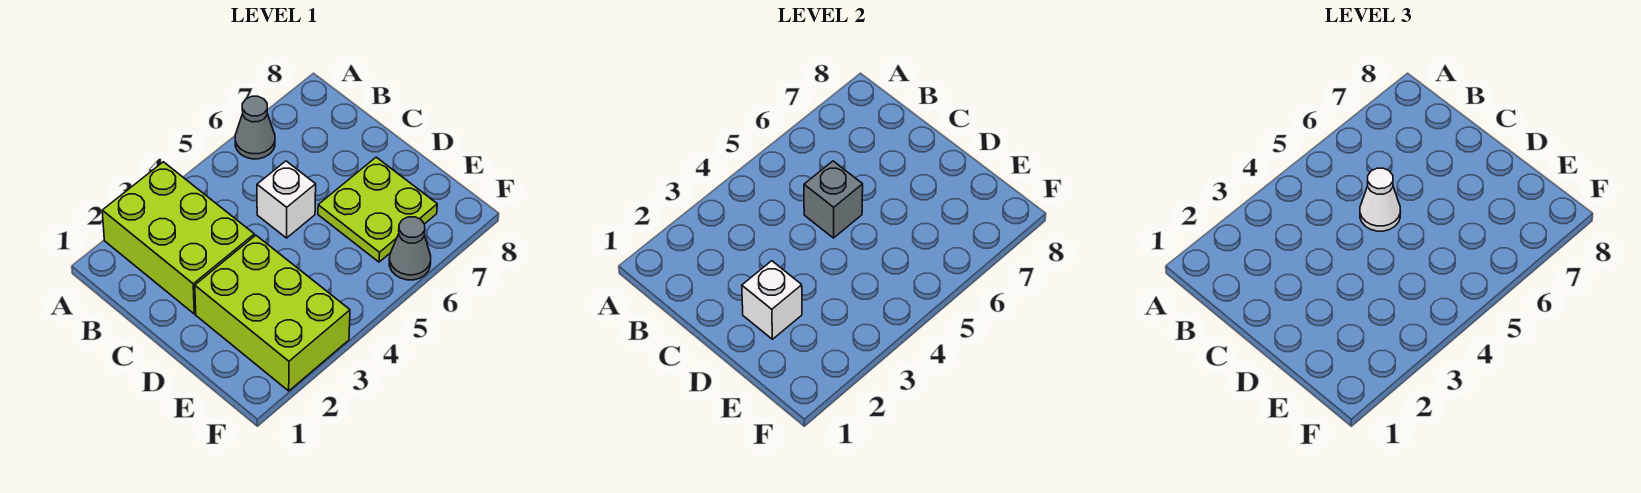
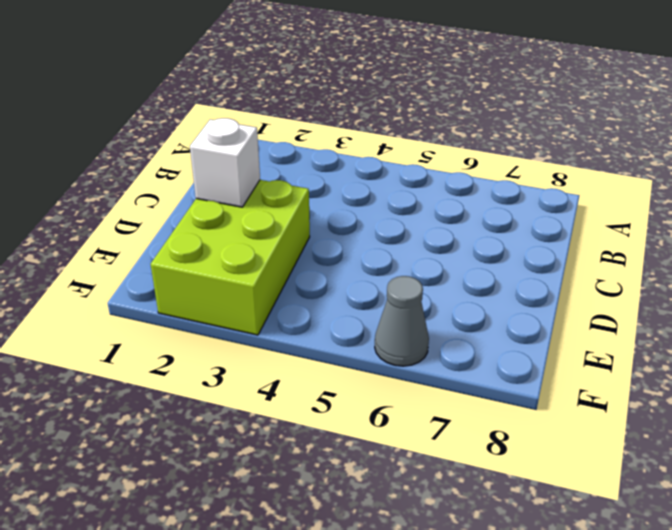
none -> lime brick A2:C3 level 1
none -> grey cone A6 level 1

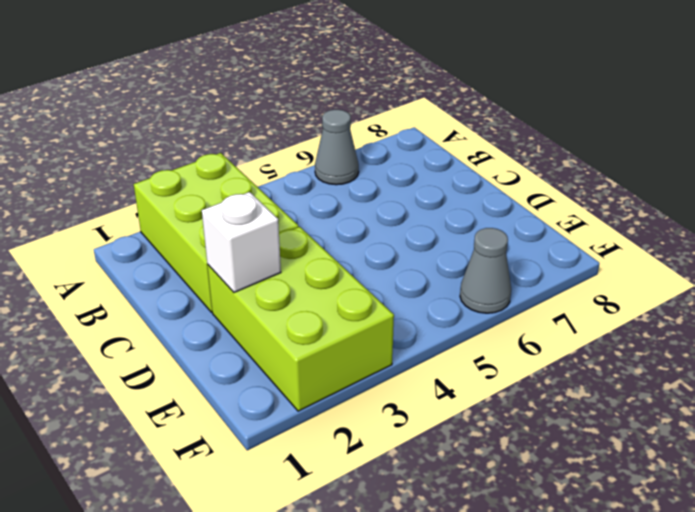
none -> white brick C5 level 1
none -> lime plate D6:E7 level 1

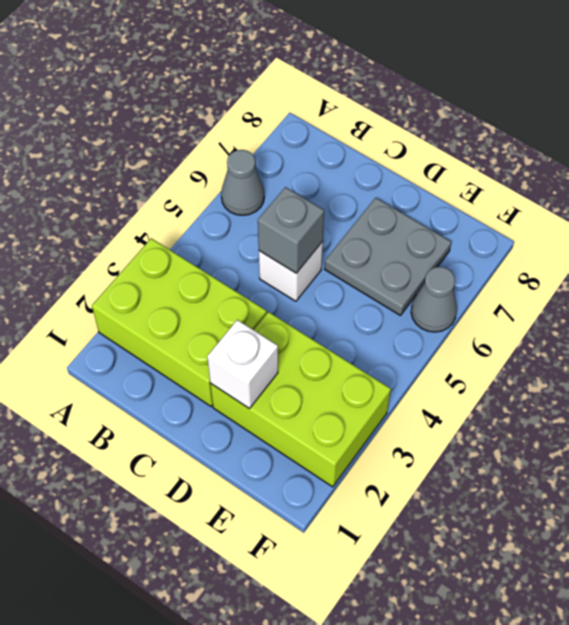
grey plate D6:E7 level 1 -> lime plate D6:E7 level 1
none -> white cone C5 level 3

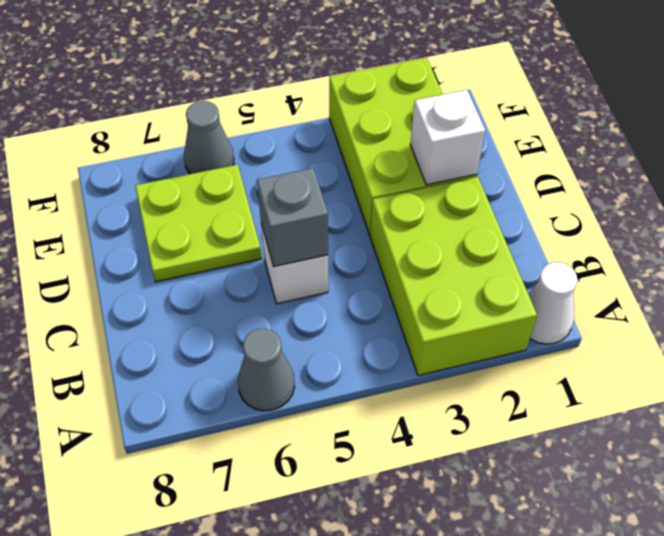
white cone A1 level 1 -> white cone C5 level 3

